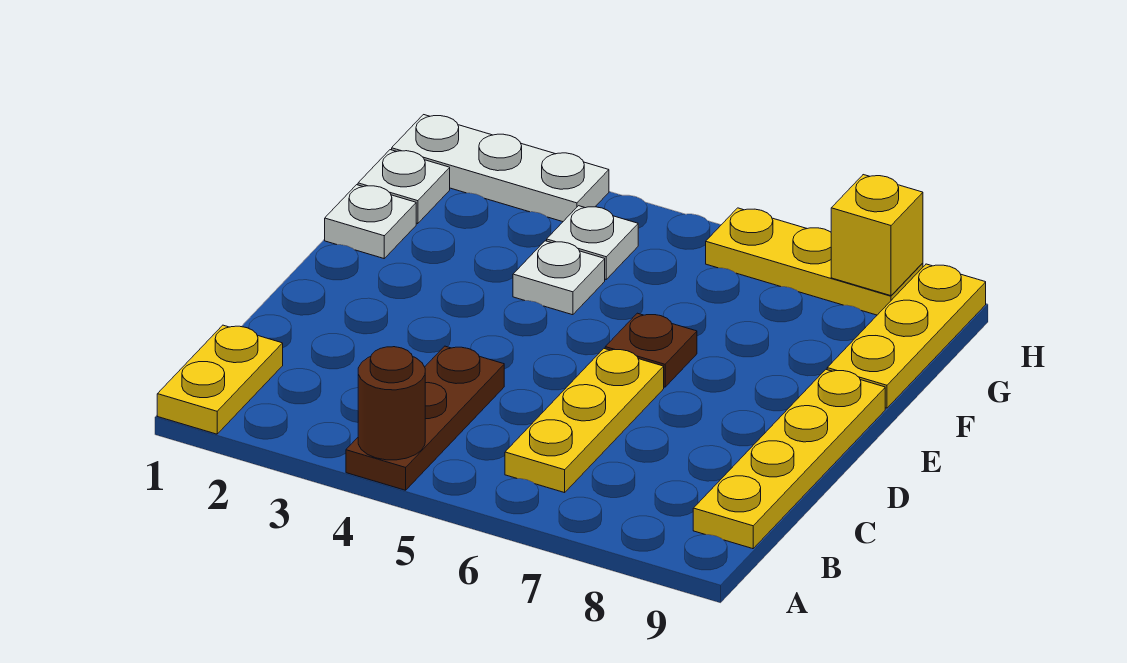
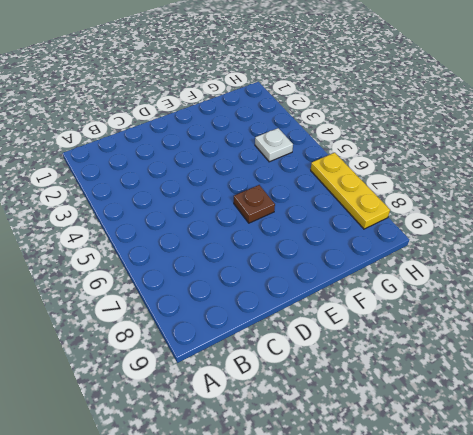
none -> yellow plate A1:B1 level 1
none -> brown plate A4:C4 level 1
none -> yellow plate B6:D6 level 1

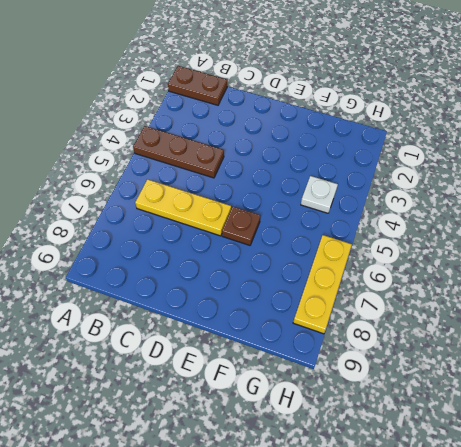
brown plate A1:B1 level 1 -> yellow plate A1:B1 level 1
none -> yellow plate B9:E9 level 1
none -> white plate F1 level 1
none -> white plate F4 level 1

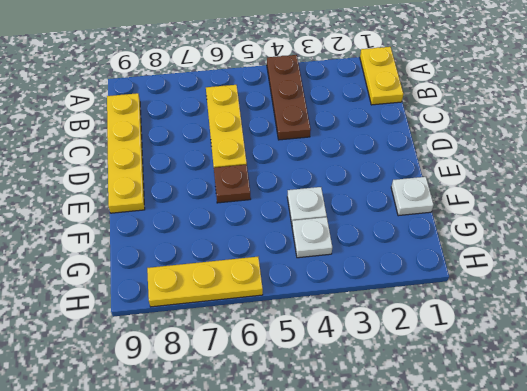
none -> yellow plate F9:H9 level 1
none -> white plate G1 level 1
none -> white plate H1:H3 level 1

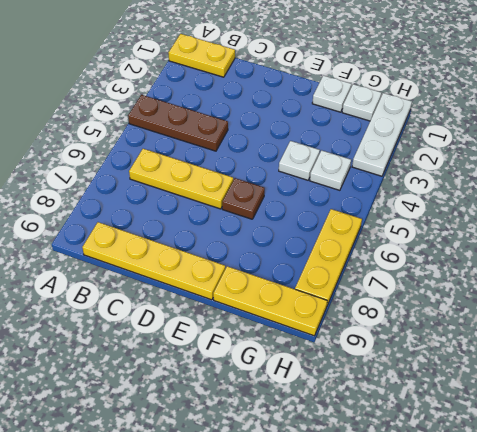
none -> brown round brick A4 level 2
none -> yellow brick H8 level 2

